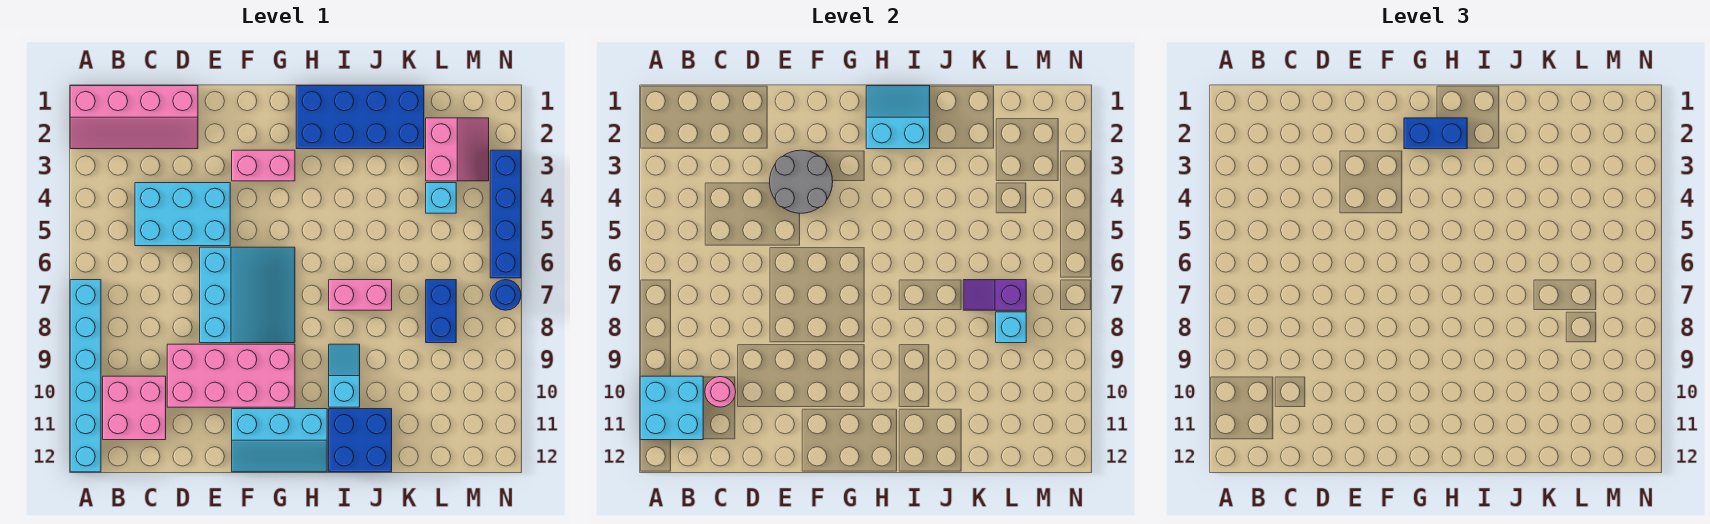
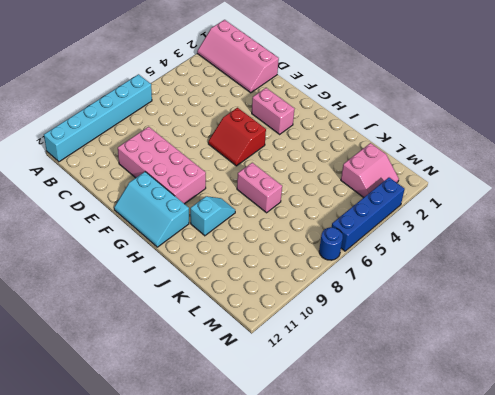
red slope F5:G6 level 1 top 5 -> cyan slope E6:G8 level 1 top E
none -> pink brick B10:C11 level 1
none -> cyan brick C4:E5 level 1
none -> blue brick H1:K2 level 1

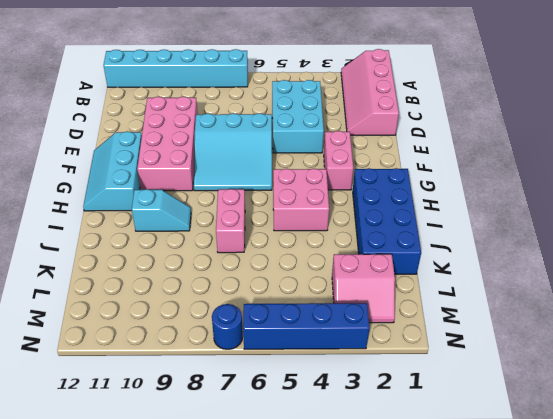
pink brick H4:I5 level 1 -> pink brick B10:C11 level 1
none -> blue brick I11:J12 level 1
none -> cyan brick L4 level 1
none -> blue brick L7:L8 level 1

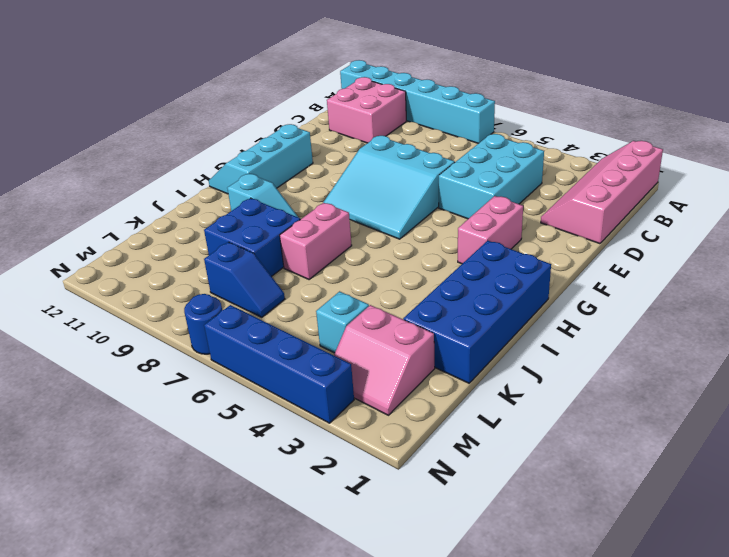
blue brick J8:K9 level 1 -> blue brick I11:J12 level 1
blue slope L7:L8 level 1 top 8 -> blue brick L7:L8 level 1
none -> pink brick D9:G10 level 1
none -> cyan brick A10:B11 level 2
none -> pink round brick C10 level 2

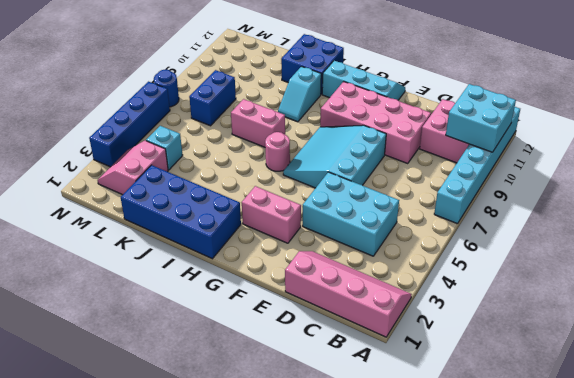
pink round brick H6 level 1 -> pink round brick C10 level 2
none -> grey round brick E3:F4 level 2
none -> cyan slope H1:I2 level 2 top 2
none -> purple slope K7:L7 level 2 top L

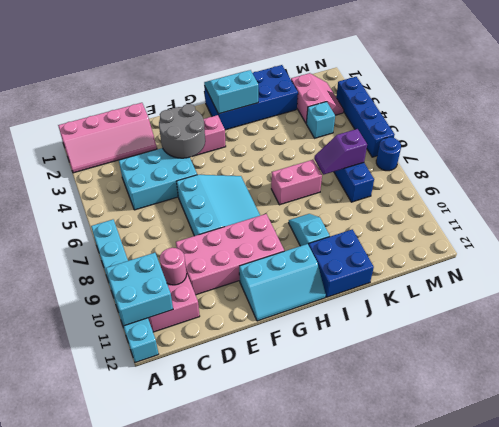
none -> cyan brick L8 level 2
none -> blue brick G2:H2 level 3

